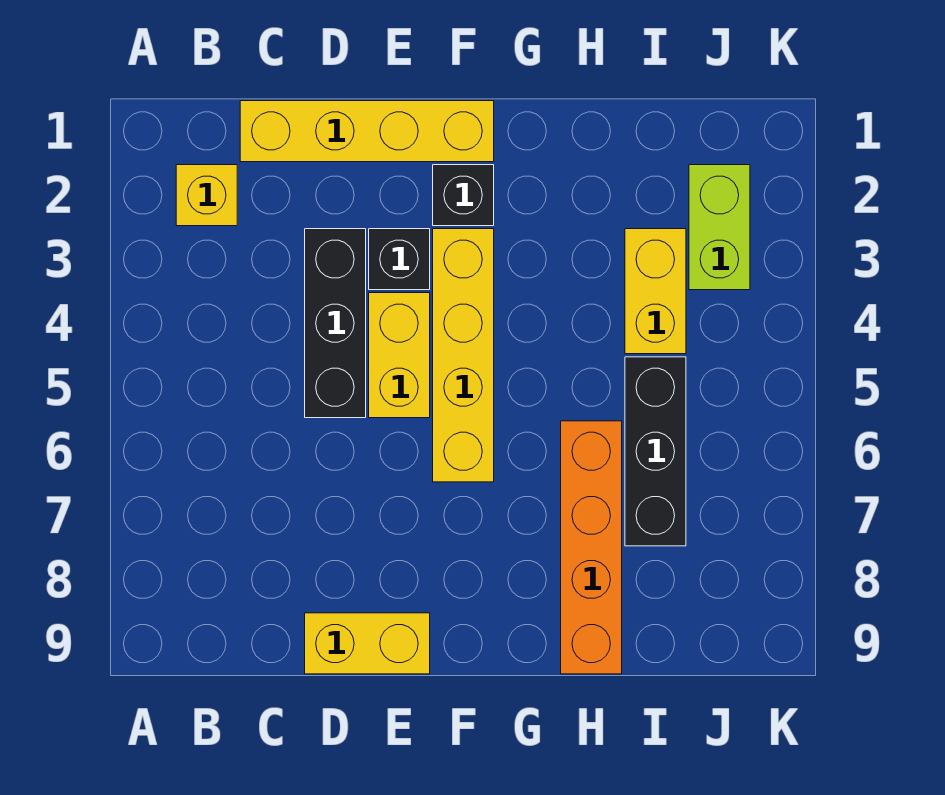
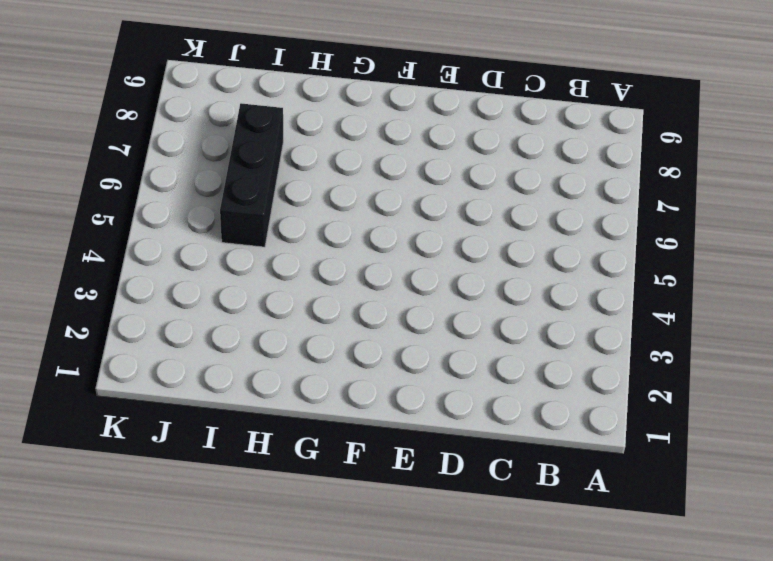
none -> yellow brick B2 level 1
none -> yellow brick C1:F1 level 1
none -> black brick D3:D5 level 1

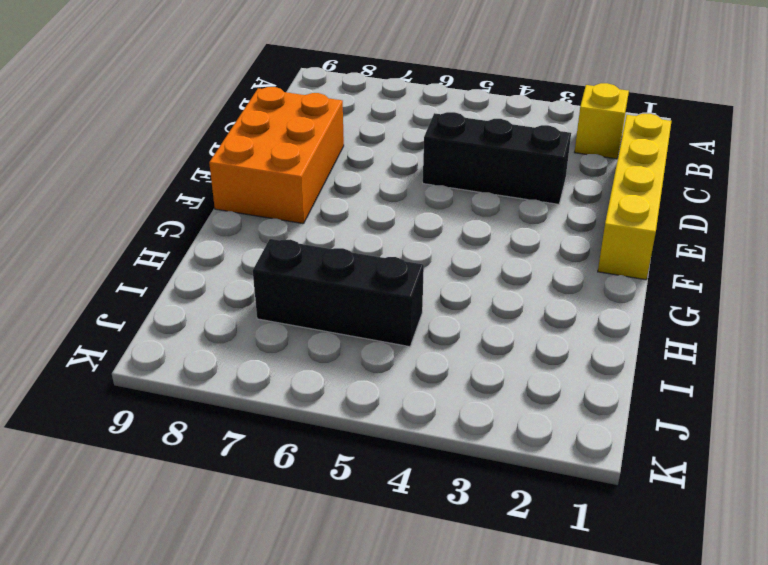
orange brick D8:F9 level 1 -> yellow brick D9:E9 level 1
none -> black brick E3 level 1
none -> yellow brick E4:E5 level 1
none -> black brick F2 level 1

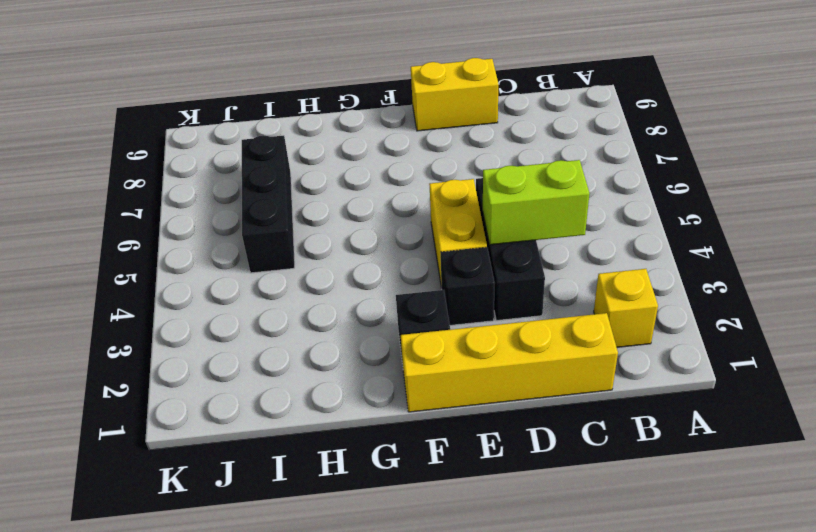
lime brick C4:D4 level 2 -> lime brick J2:J3 level 1
none -> yellow brick F3:F6 level 1
none -> orange brick H6:H9 level 1
none -> yellow brick I3:I4 level 1

